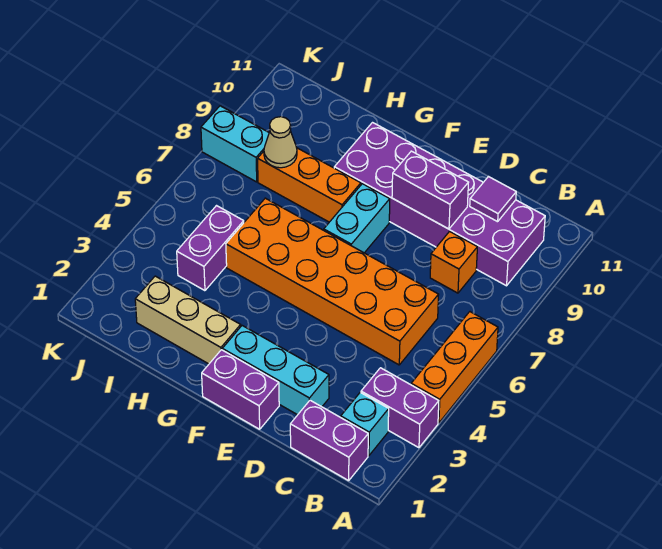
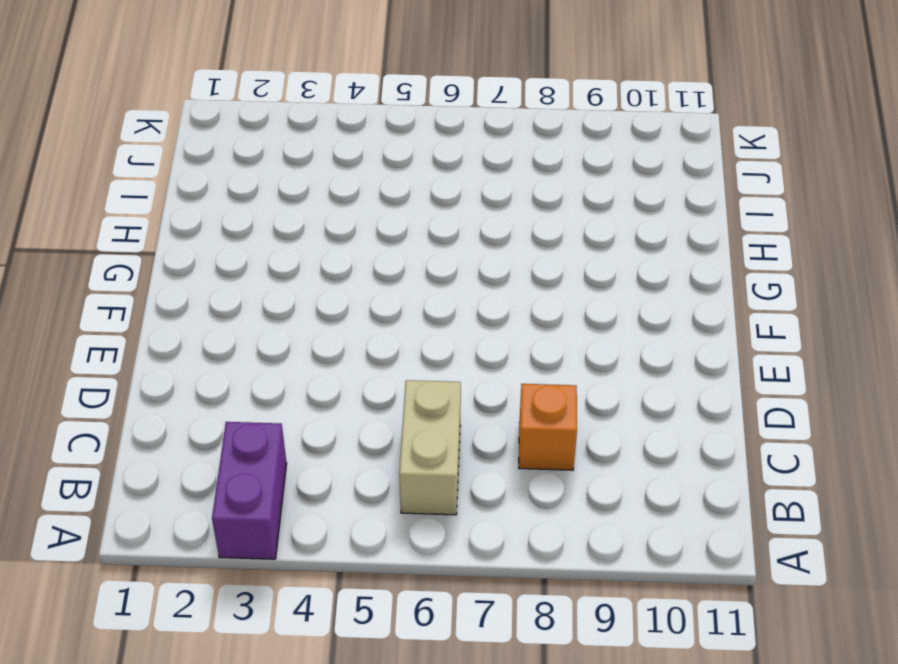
tan brick B6:C6 level 1 -> orange brick C5:H6 level 1
none -> orange brick A4:A6 level 1
none -> purple brick B1:C1 level 1
none -> cyan brick B2 level 1

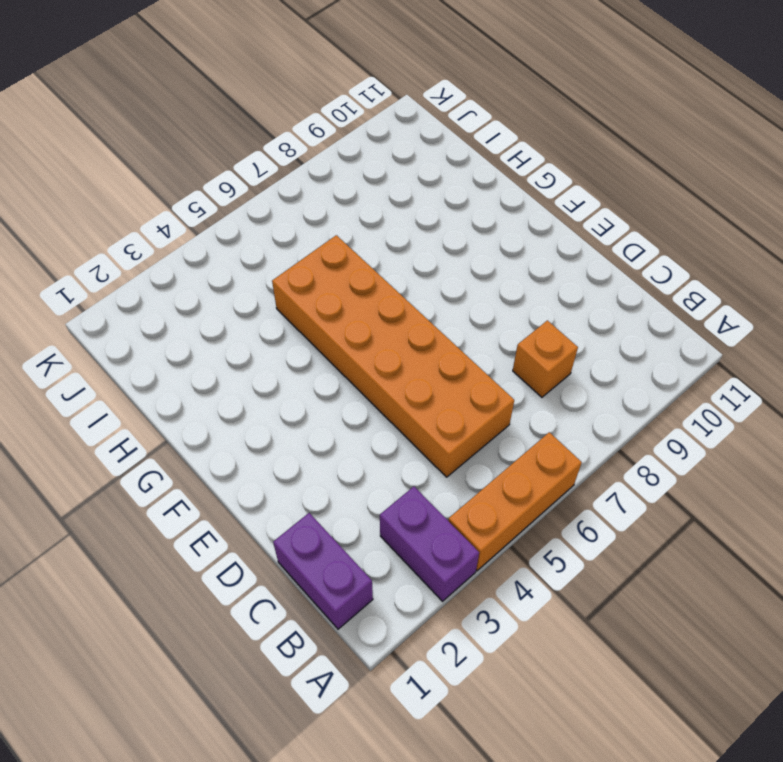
none -> cyan brick B2 level 1
none -> purple brick B9:G10 level 1
none -> cyan brick D2:F2 level 1

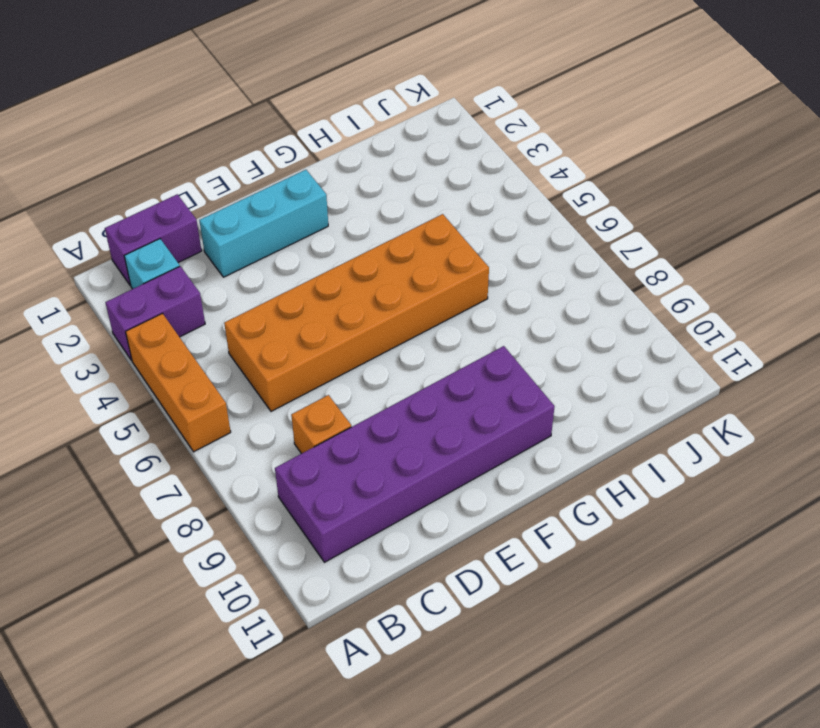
none -> purple brick E1:F1 level 1
none -> cyan brick F7:F8 level 1
none -> tan brick G2:I2 level 1

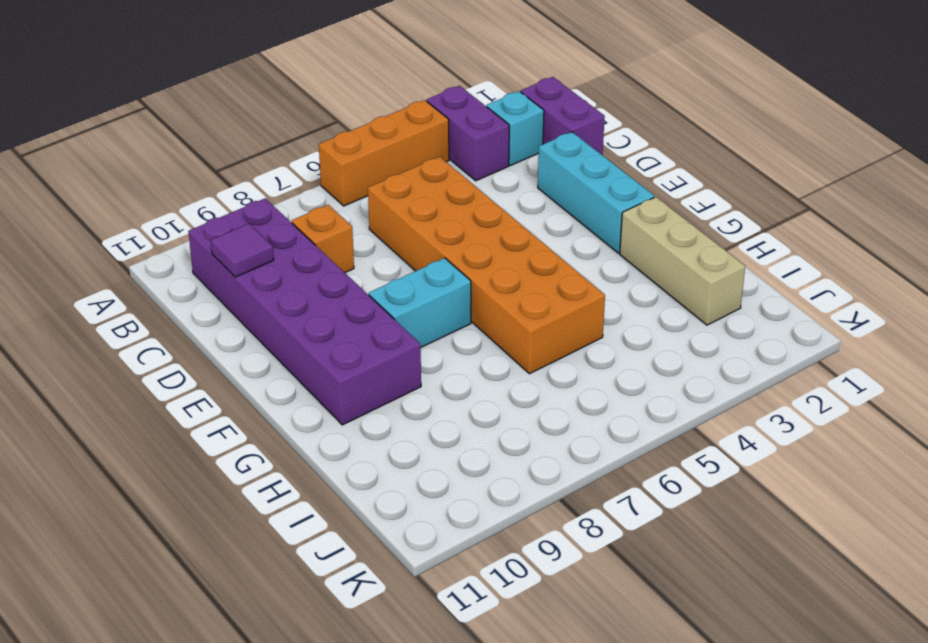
none -> purple brick E1:F1 level 1
none -> orange brick G8:I8 level 1
none -> purple brick I4:I5 level 1

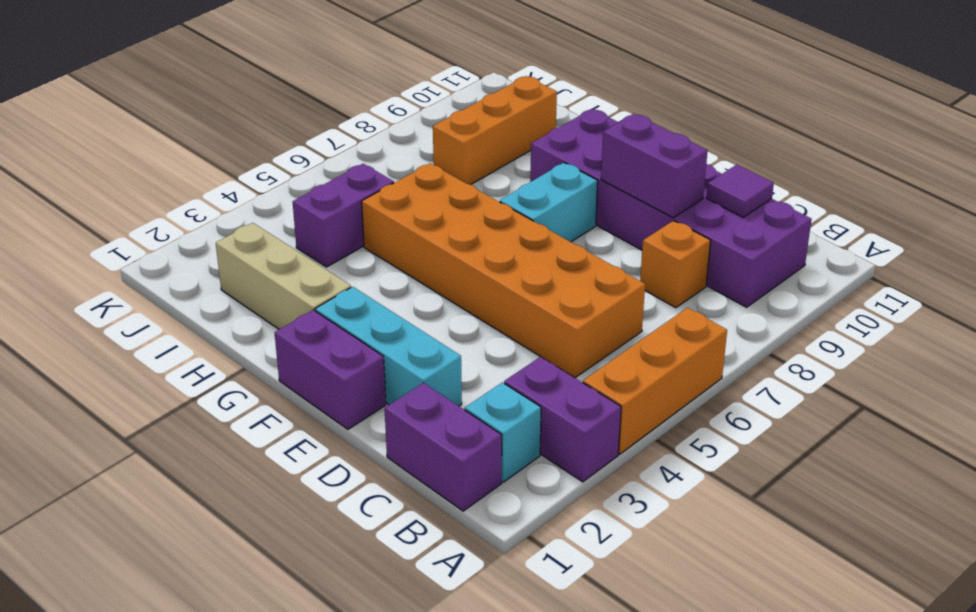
orange brick I8:I10 level 1 -> orange brick G8:I8 level 1
none -> cyan brick J8:K8 level 1
none -> tan cone I8 level 2

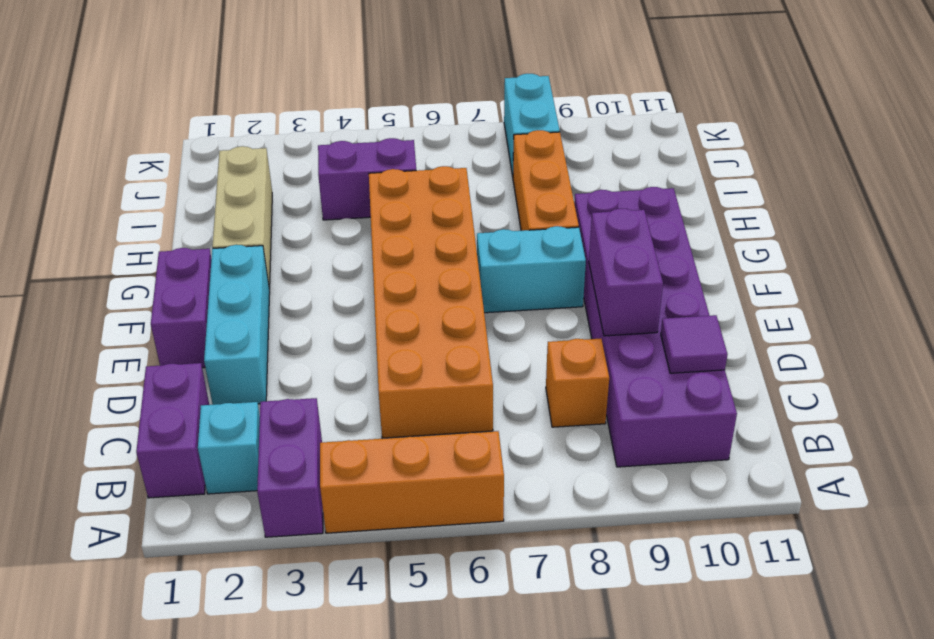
none -> tan cone I8 level 2

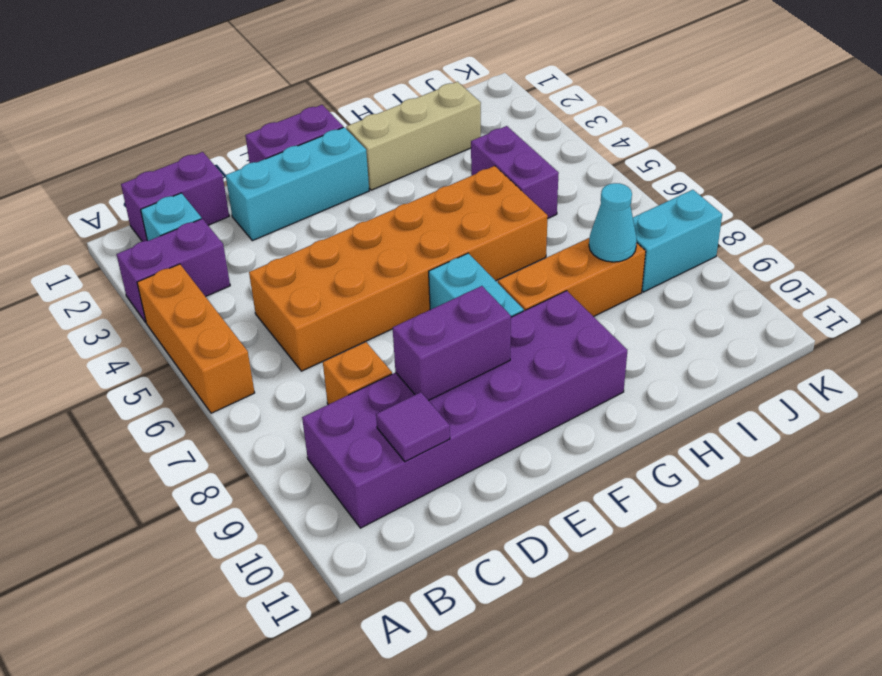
cyan cone I8 level 2 -> tan cone I8 level 2

